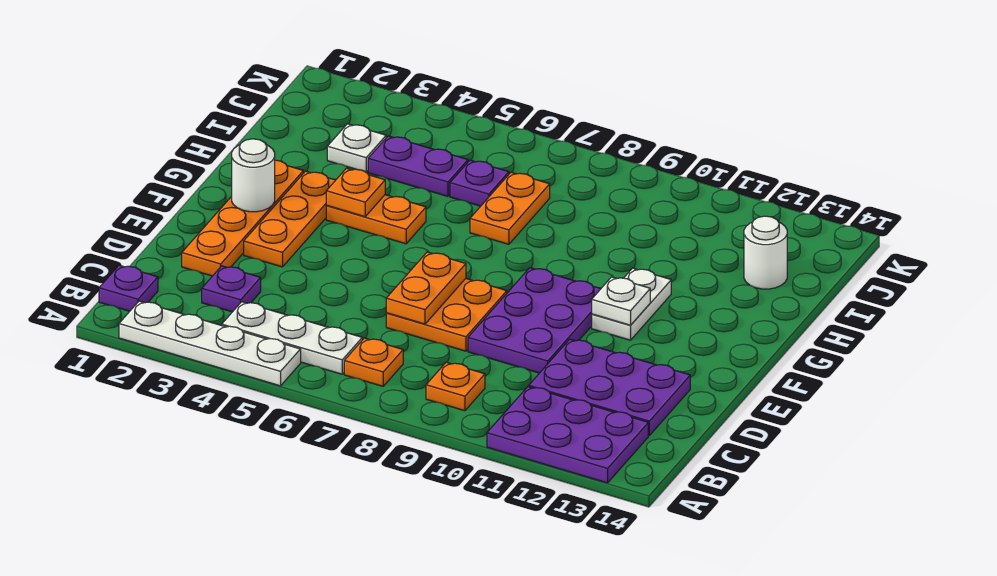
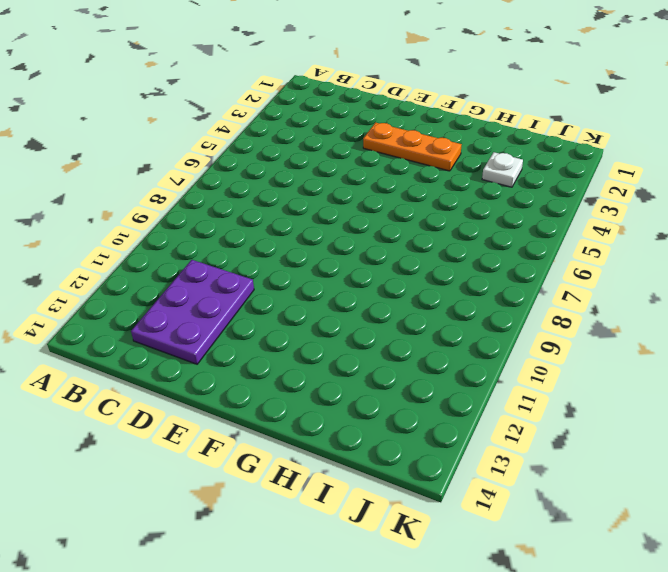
none -> white plate A2:A5 level 1
none -> purple plate A11:B13 level 1
none -> purple plate B1 level 1

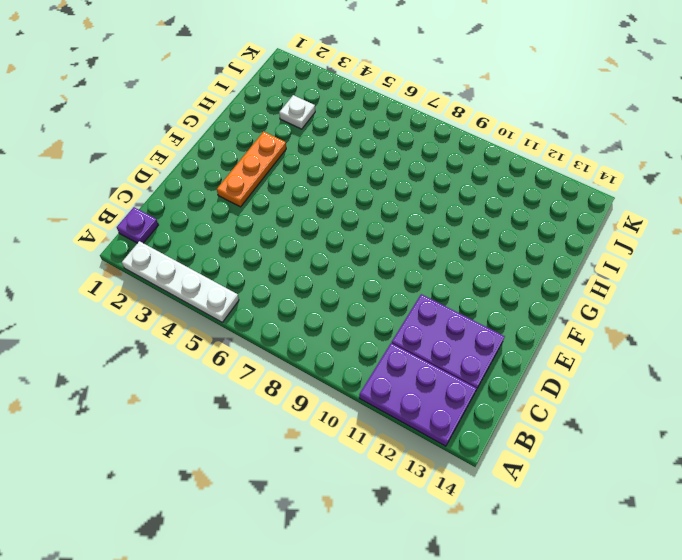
none -> white plate B4:B6 level 1
none -> orange plate B7 level 1
none -> orange plate B9 level 1

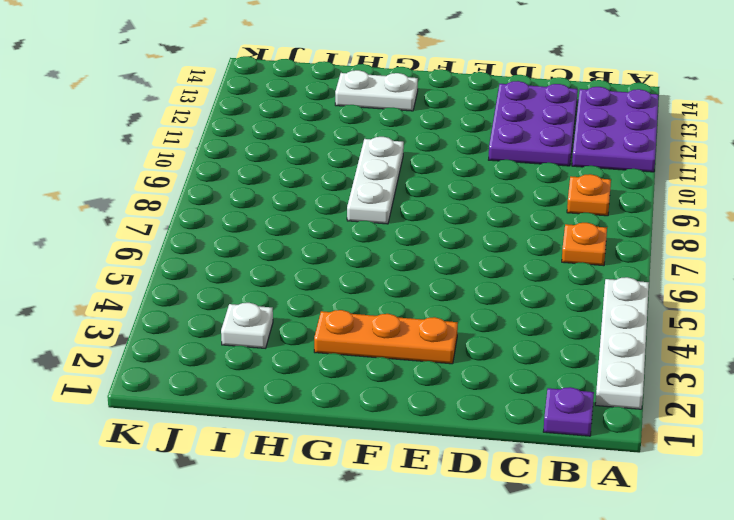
white plate G8:G10 level 1 -> white plate B4:B6 level 1
white plate G13:H13 level 1 -> white plate F11:G11 level 1
none -> purple plate C3 level 1
none -> orange plate D2:G2 level 1
none -> orange plate D7:E8 level 1

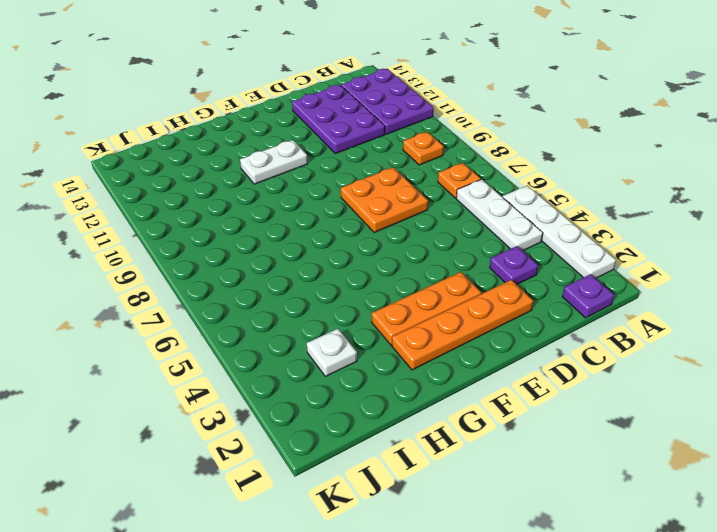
none -> purple plate D9:F10 level 1
none -> orange plate G4:G5 level 1
none -> orange plate H7:I7 level 1

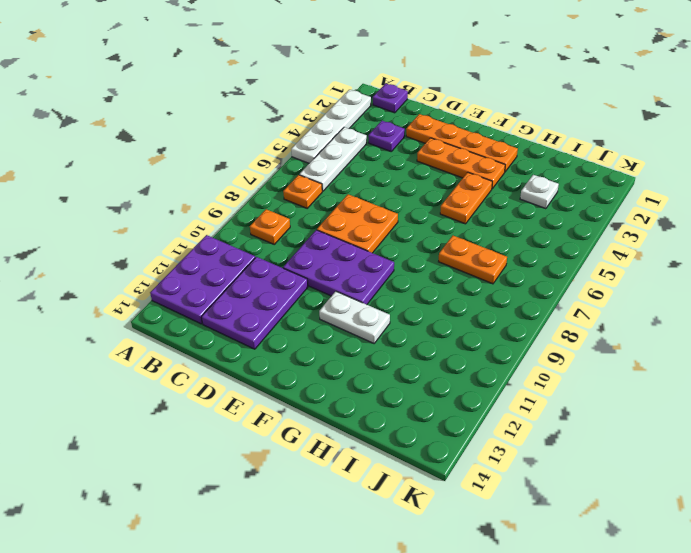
none -> purple plate I4:I5 level 1
none -> purple plate I6 level 1
none -> white round brick I13 level 1

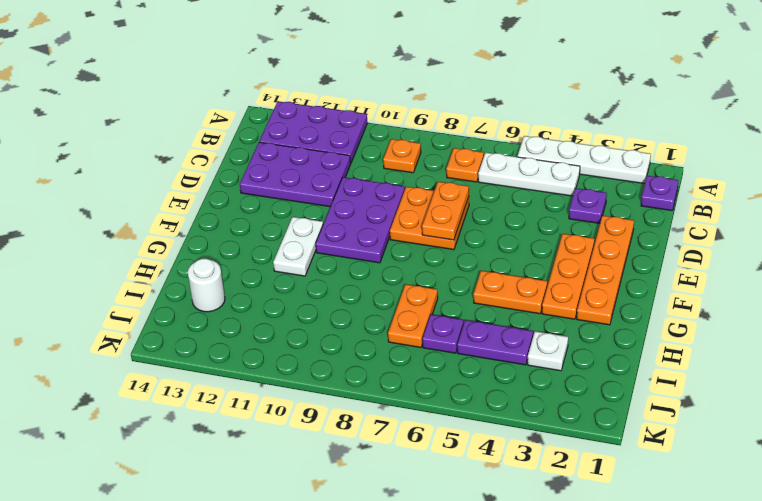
none -> white round brick F2 level 2
none -> white plate F11 level 2
none -> orange plate G4 level 2

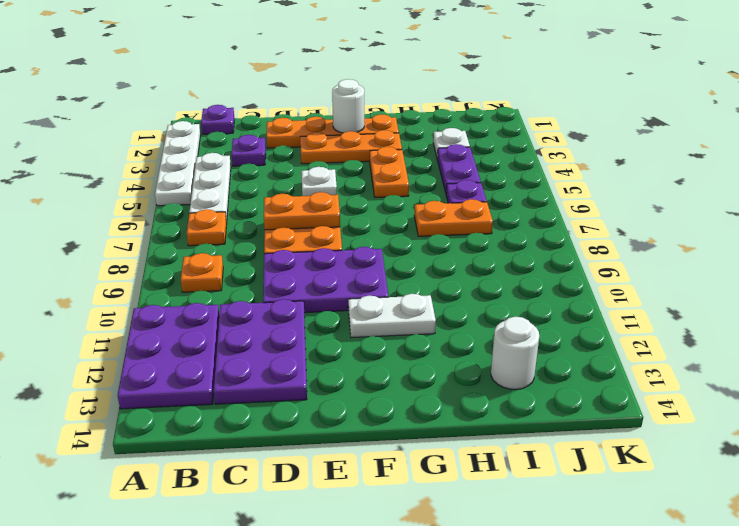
white plate E5 level 1 -> white plate F11 level 2
none -> orange plate G4 level 2

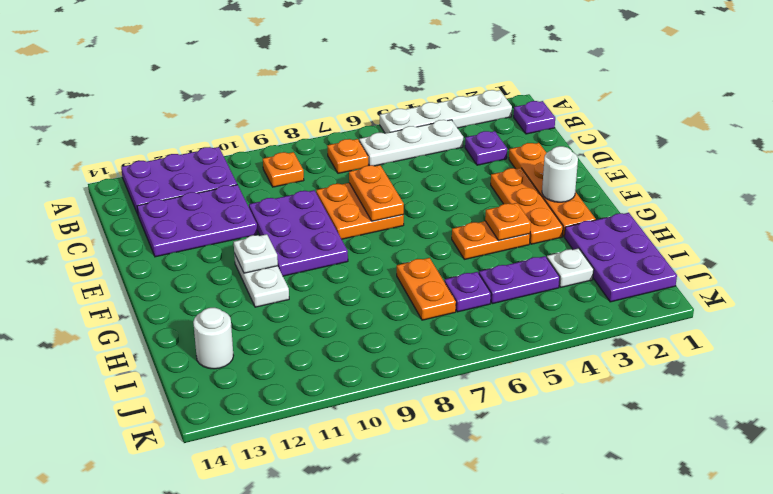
purple plate H1:J2 level 1 -> none

